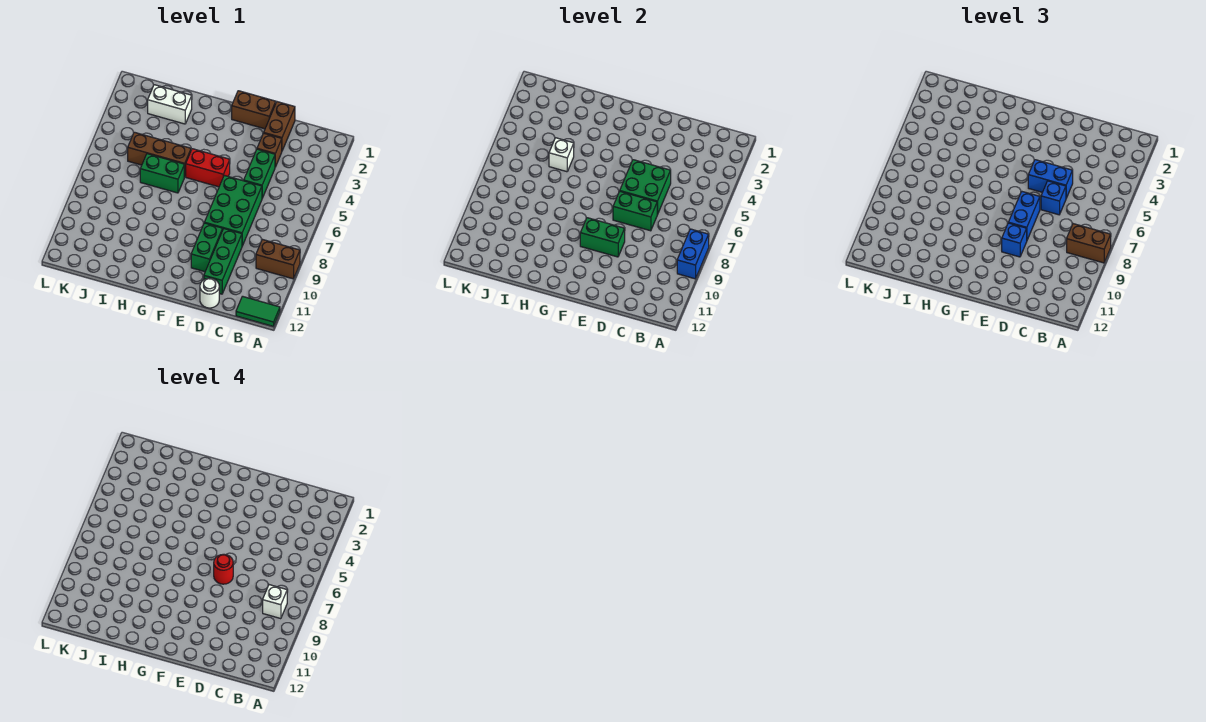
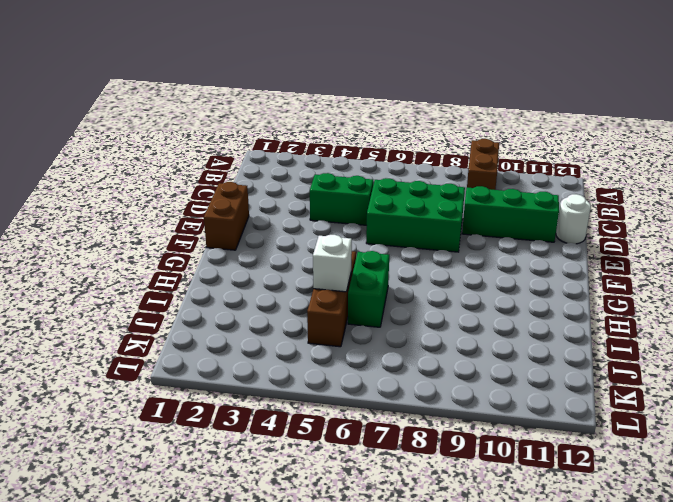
none -> green tile A12:B12 level 1
none -> brown brick D1:D2 level 1
none -> brown brick D3 level 1

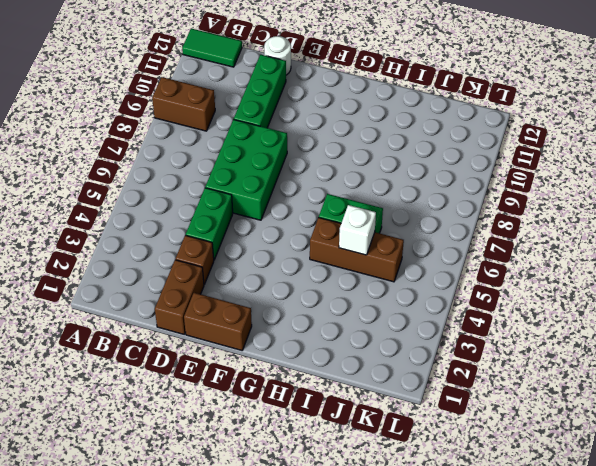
none -> green brick E9:E10 level 1
none -> red brick F5:G5 level 1
none -> white brick I2:J2 level 1

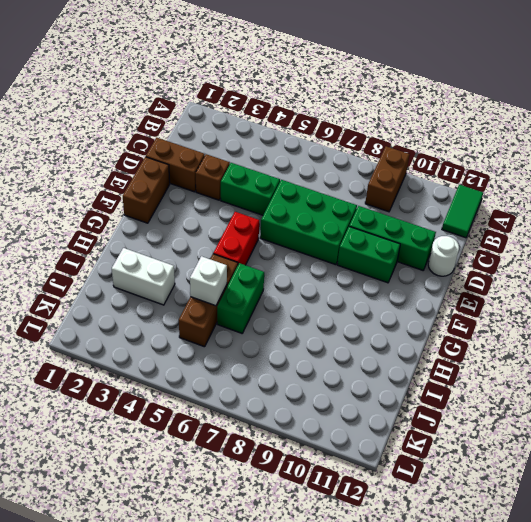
white brick I2:I3 level 1 -> white brick I2:J2 level 1
none -> blue brick A8:A9 level 2
none -> green brick D5:E6 level 2
none -> green brick D7:E7 level 2

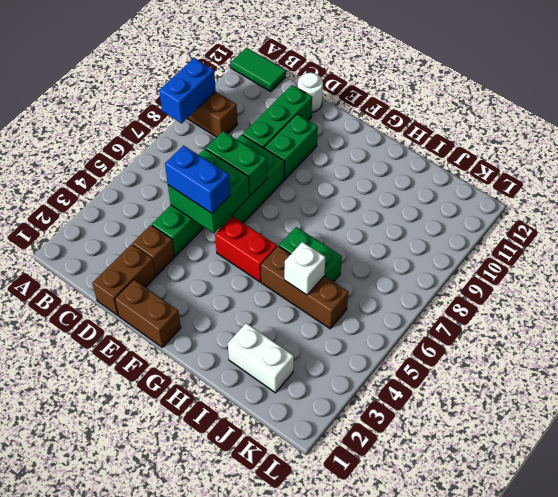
none -> green brick E9:F9 level 2
none -> brown brick A8:B8 level 3
none -> blue brick D6 level 3

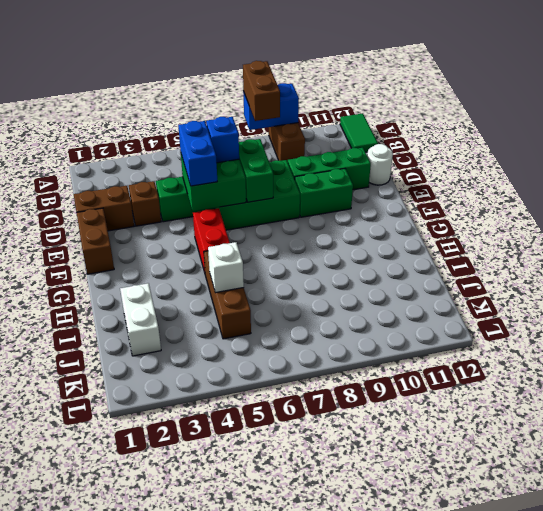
none -> green brick H6:I6 level 1
none -> green brick E9:F9 level 2
none -> blue brick E7:E8 level 3

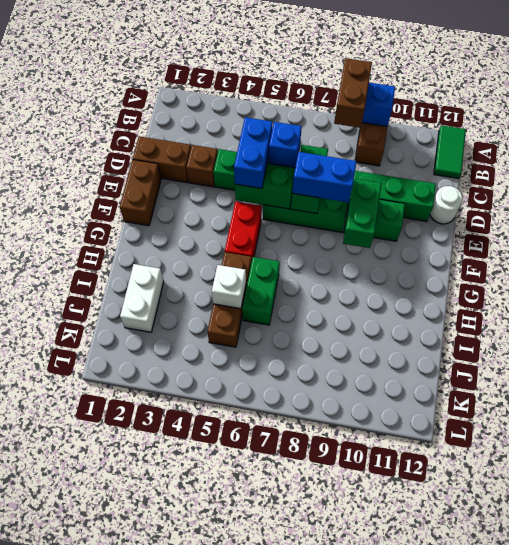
none -> blue brick E9 level 3
none -> white brick B8 level 4
none -> red round brick E7 level 4

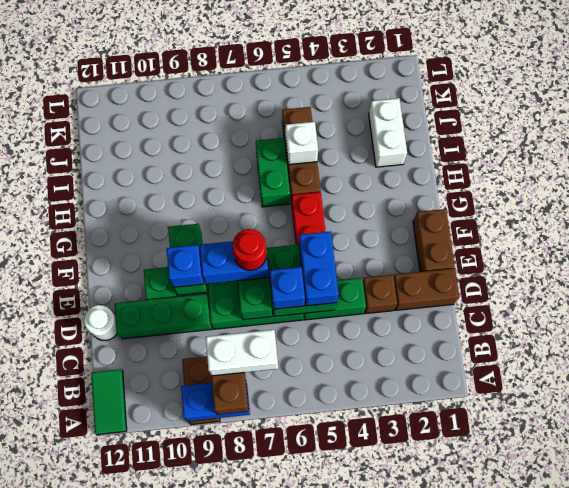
white brick B7:B8 level 4 -> white brick B8 level 4

